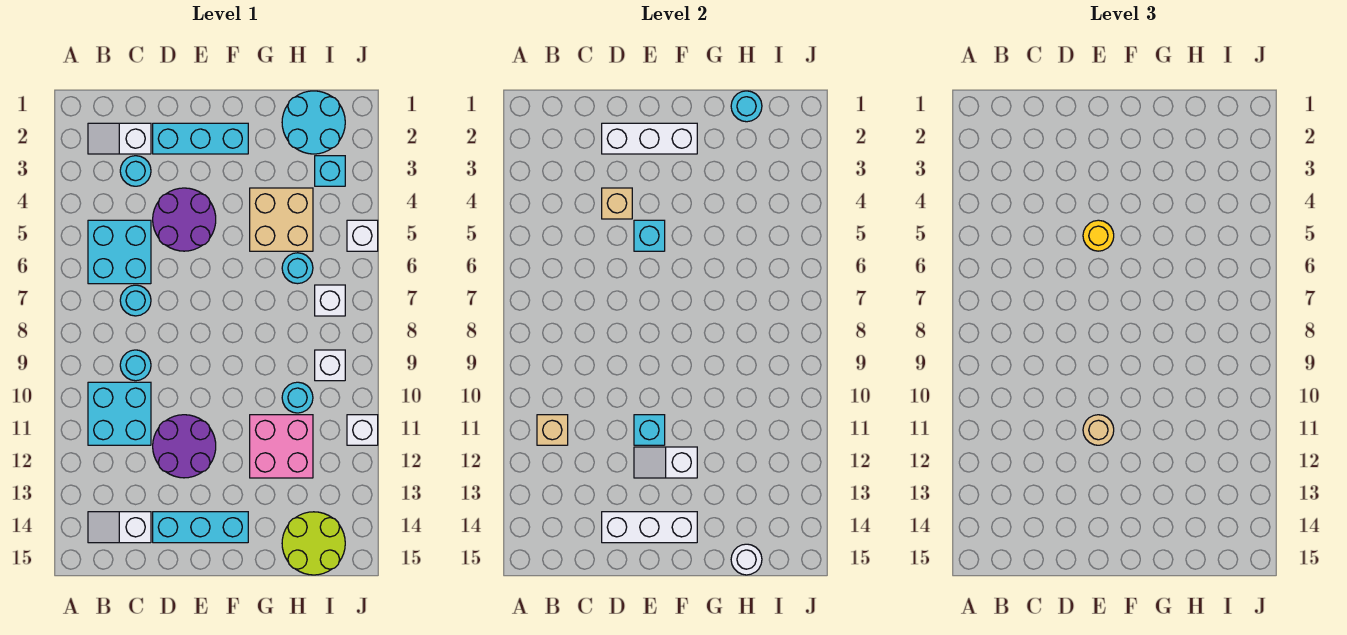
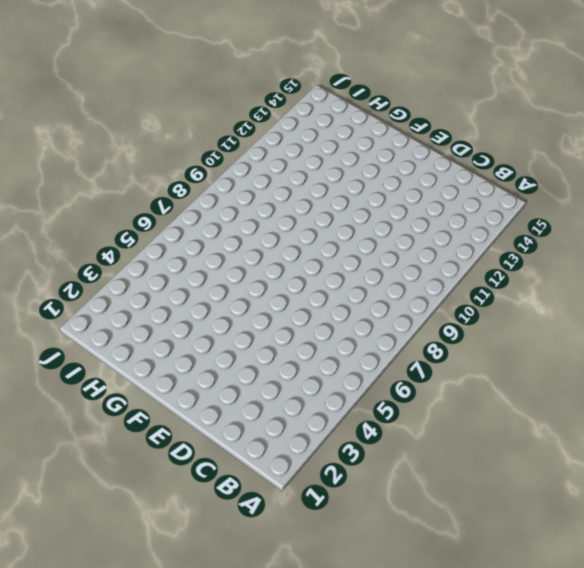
none -> white slope B2:C2 level 1 top C
none -> cyan brick B5:C6 level 1
none -> cyan brick B10:C11 level 1
none -> white slope B14:C14 level 1 top C

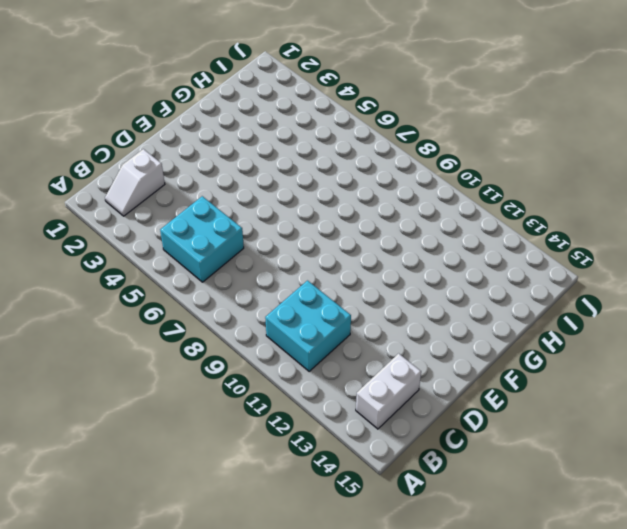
white brick B14:C14 level 1 -> white slope B14:C14 level 1 top C
none -> cyan round brick C3 level 1
none -> cyan round brick C7 level 1
none -> cyan round brick C9 level 1
none -> cyan brick D2:F2 level 1

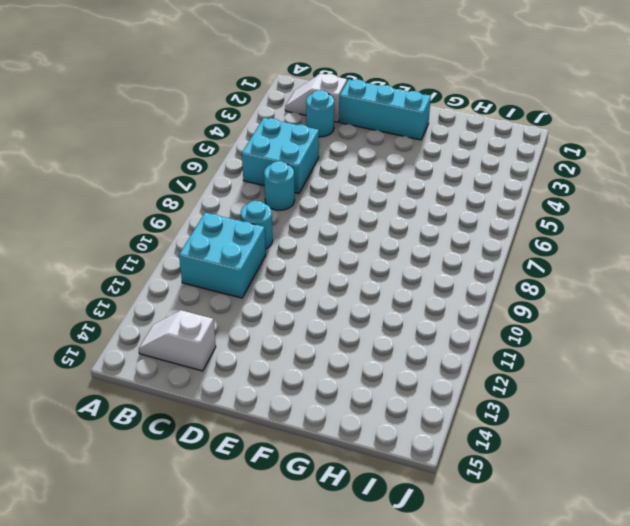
none -> purple round brick D4:E5 level 1
none -> purple round brick D11:E12 level 1
none -> cyan brick D14:F14 level 1
none -> tan brick G4:H5 level 1

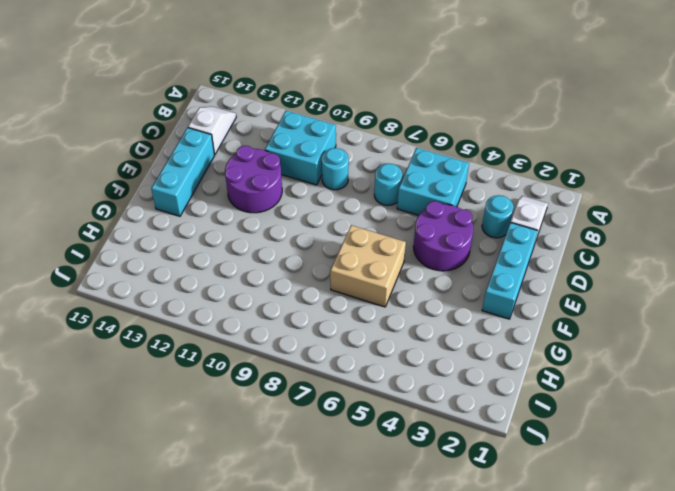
tan brick F6:G7 level 1 -> tan brick G4:H5 level 1
none -> pink brick G11:H12 level 1
none -> cyan round brick H1:I2 level 1
none -> cyan round brick H6 level 1
none -> cyan round brick H10 level 1

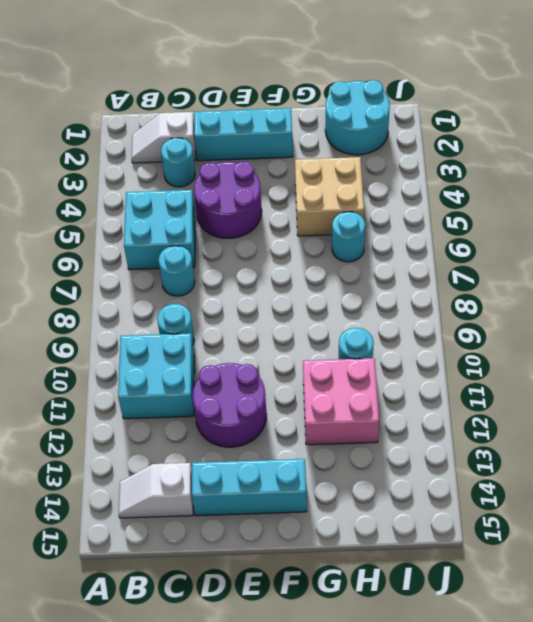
none -> lime round brick H14:I15 level 1
none -> cyan brick I3 level 1
none -> white brick I7 level 1
none -> white brick I9 level 1

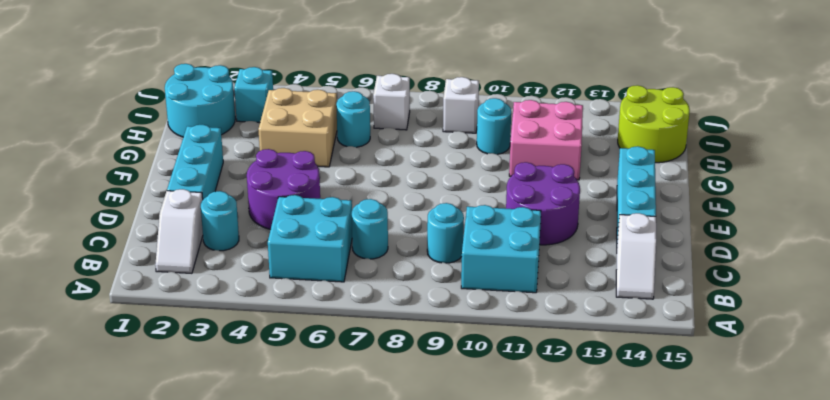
none -> white brick J5 level 1
none -> white brick J11 level 1
none -> tan brick B11 level 2
none -> white brick D2:F2 level 2

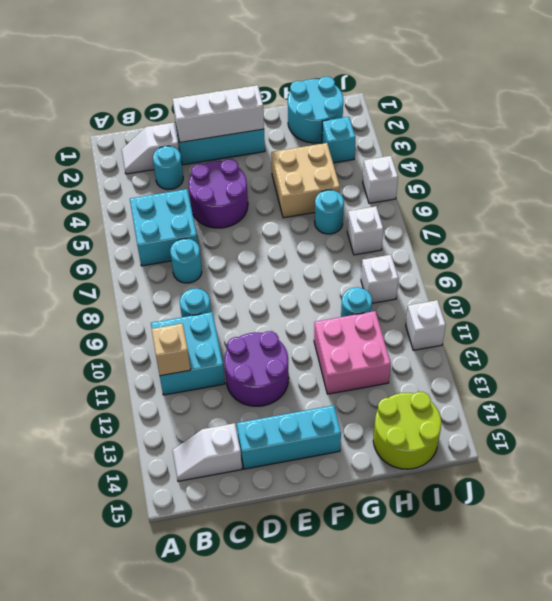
none -> tan brick D4 level 2
none -> white brick D14:F14 level 2
none -> cyan brick E5 level 2
none -> cyan brick E11 level 2

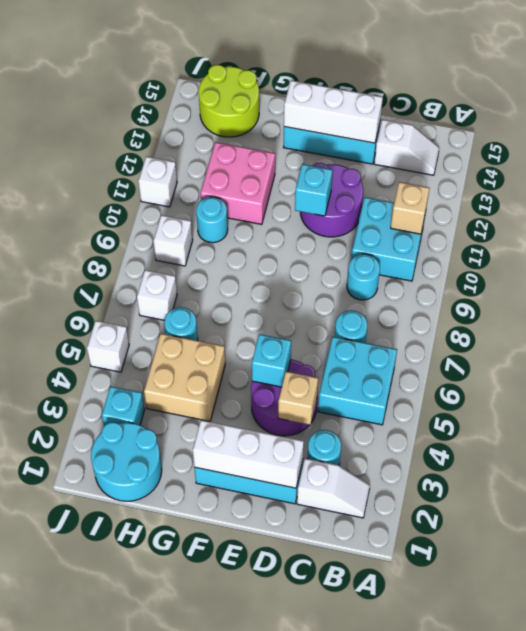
none -> white slope E12:F12 level 2 top F
none -> cyan round brick H1 level 2
none -> white round brick H15 level 2
none -> yellow round brick E5 level 3

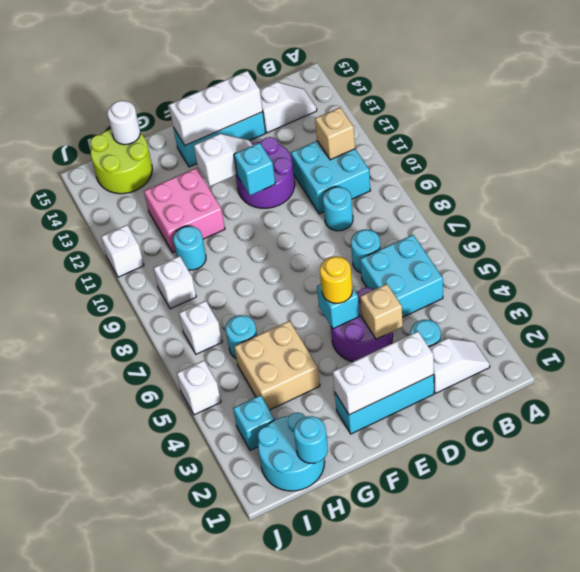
none -> tan round brick E11 level 3

